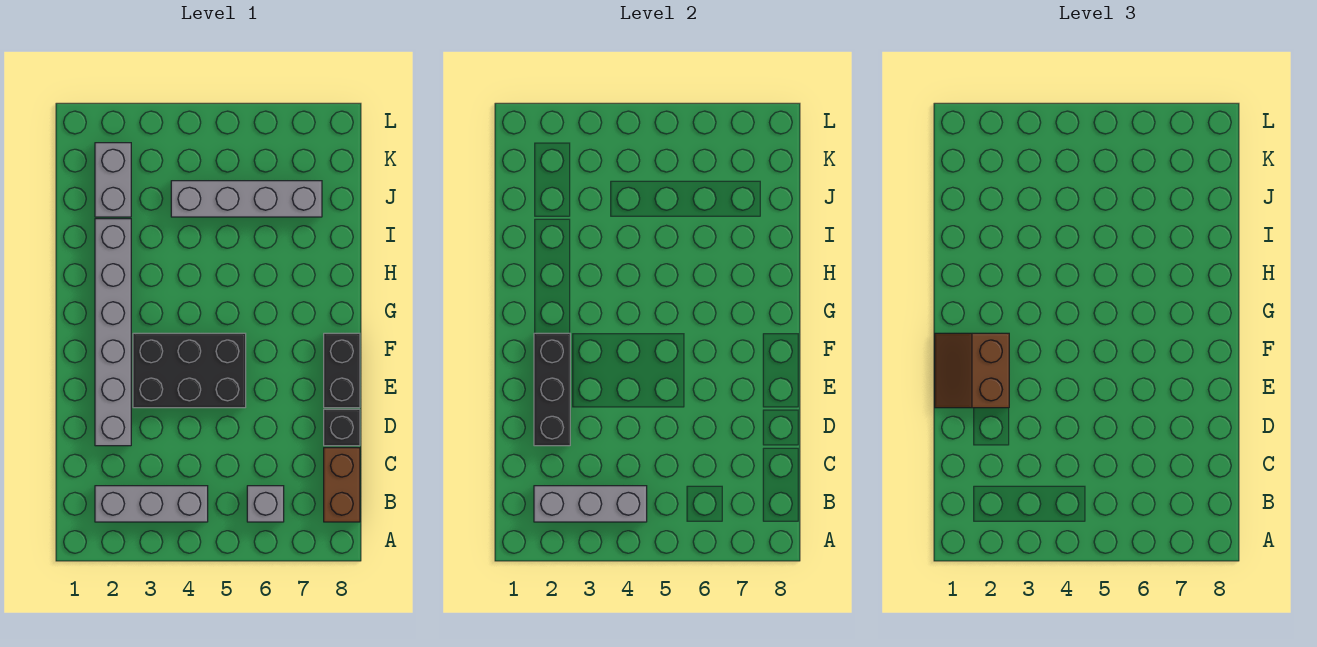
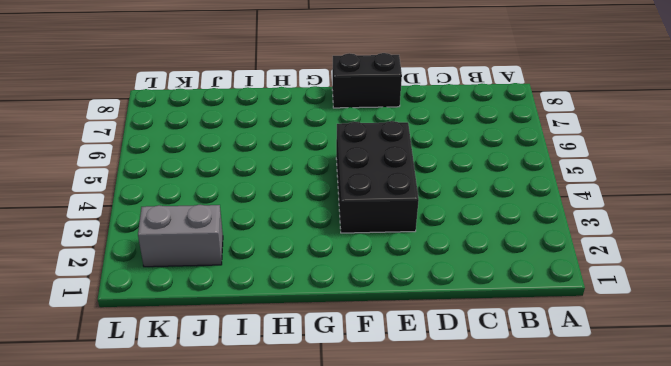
none -> grey brick B2:B4 level 1
none -> grey brick B6 level 1
none -> brown brick B8:C8 level 1

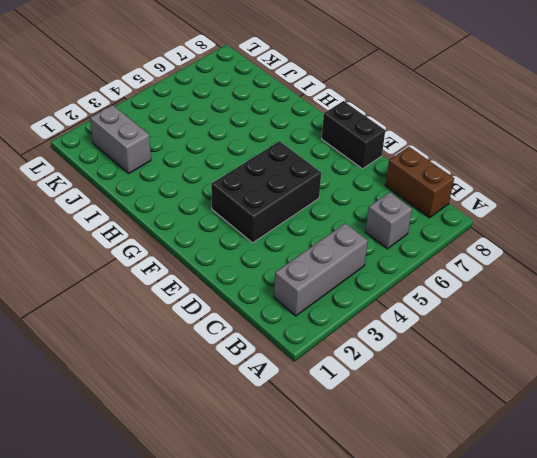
none -> grey brick D2:I2 level 1
none -> black brick D8 level 1
none -> grey brick J4:J7 level 1

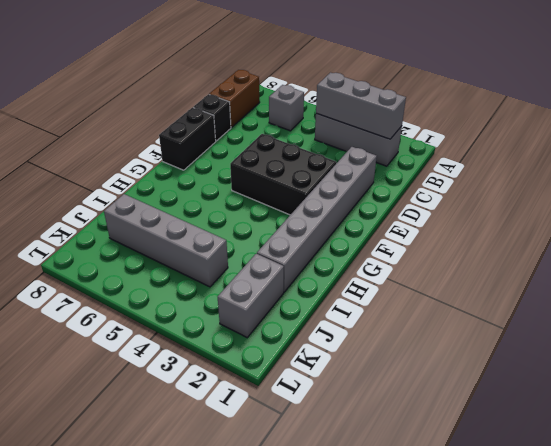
none -> black brick D2:F2 level 2
none -> brown slope E1:F2 level 3 top 2

